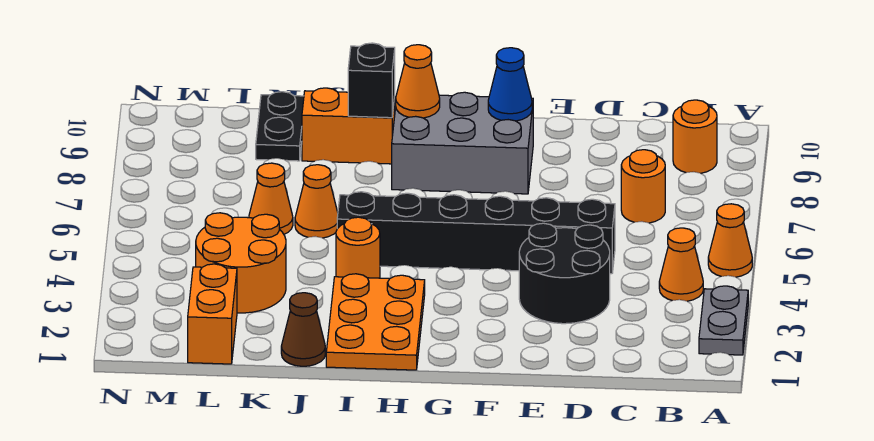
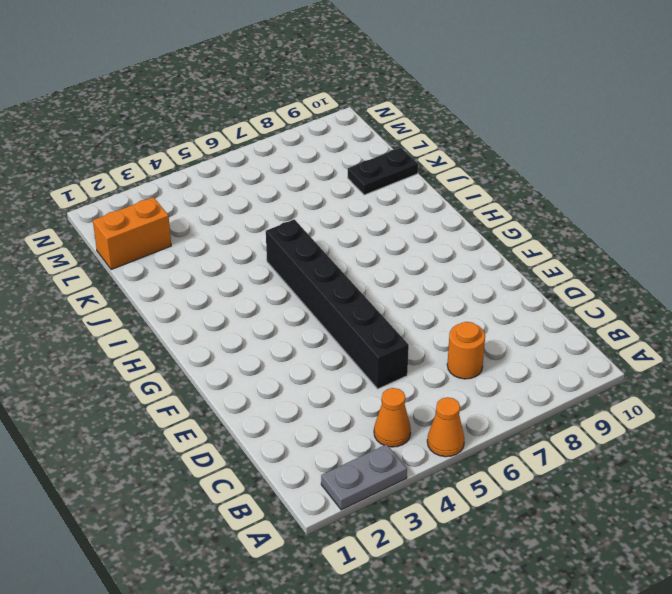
none -> orange round brick B9 level 1
none -> black round brick D3:E4 level 1
none -> grey brick F8:H9 level 1

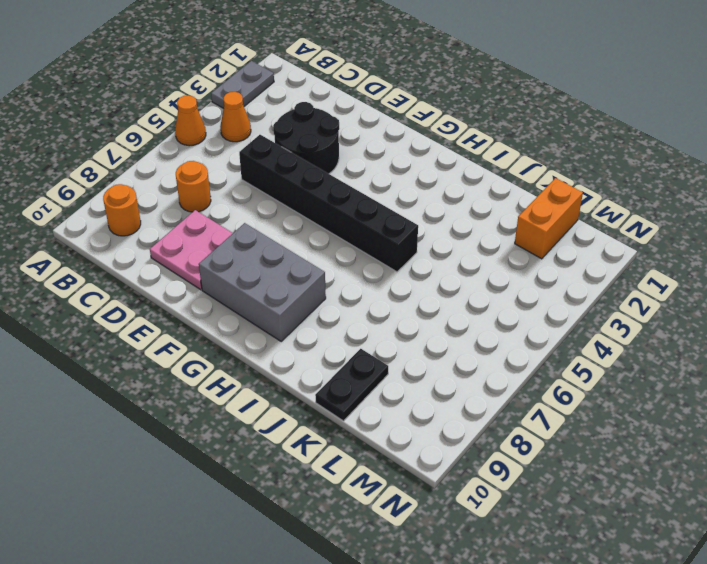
pink plate D8:E9 level 1 -> none
none -> orange plate H1:I3 level 1
none -> orange round brick I4 level 1
none -> orange brick I9:J9 level 1

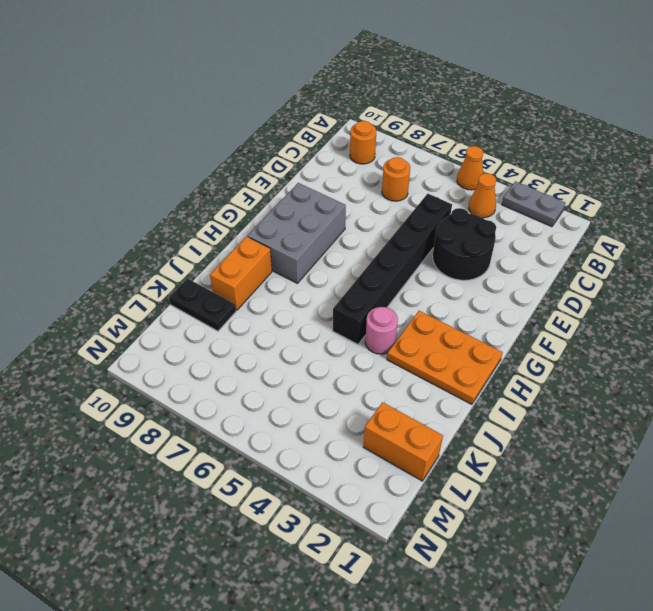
pink round brick I4 level 1 -> orange round brick I4 level 1
none -> brown cone J1 level 1
none -> orange cone J6 level 1
none -> orange round brick K3:L4 level 1

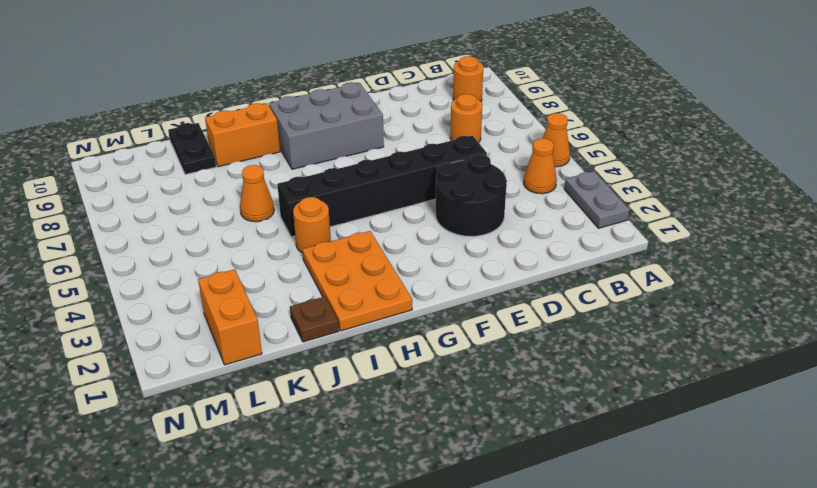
brown plate J1 level 1 -> brown cone J1 level 1
none -> orange round brick K3:L4 level 1
none -> orange cone K6 level 1
none -> blue cone F9 level 2

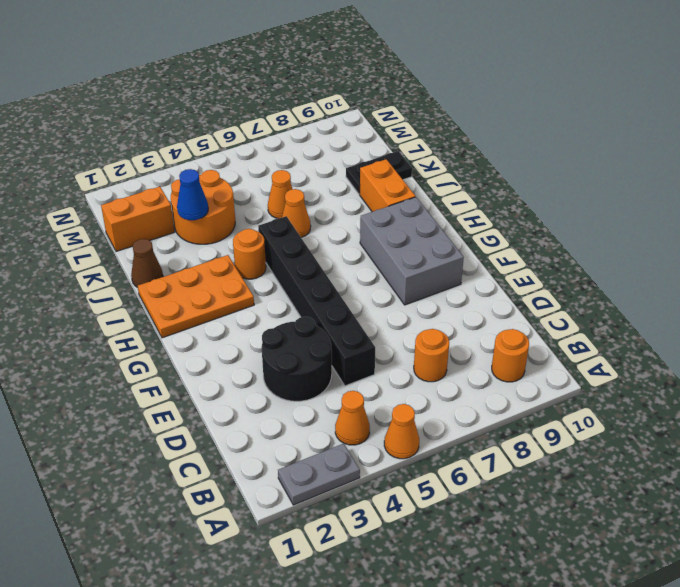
blue cone K3 level 2 -> blue cone F9 level 2
none -> orange cone H9 level 2
none -> black brick I9 level 2

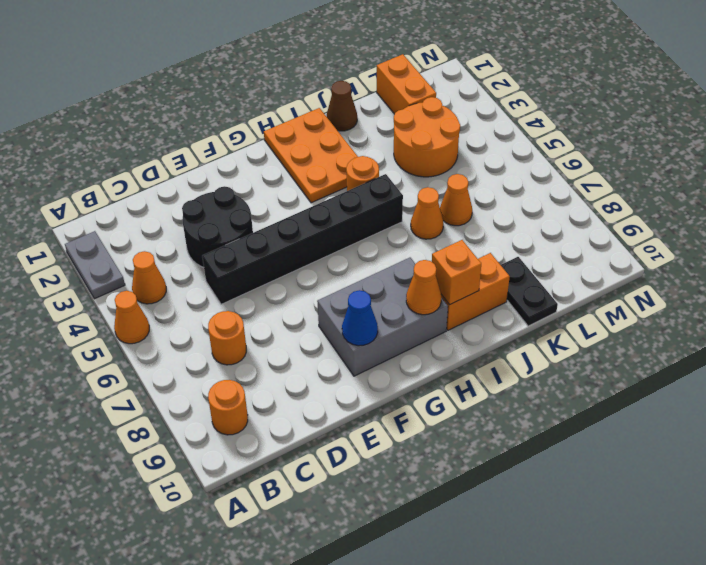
orange brick I9 level 2 -> black brick I9 level 2

